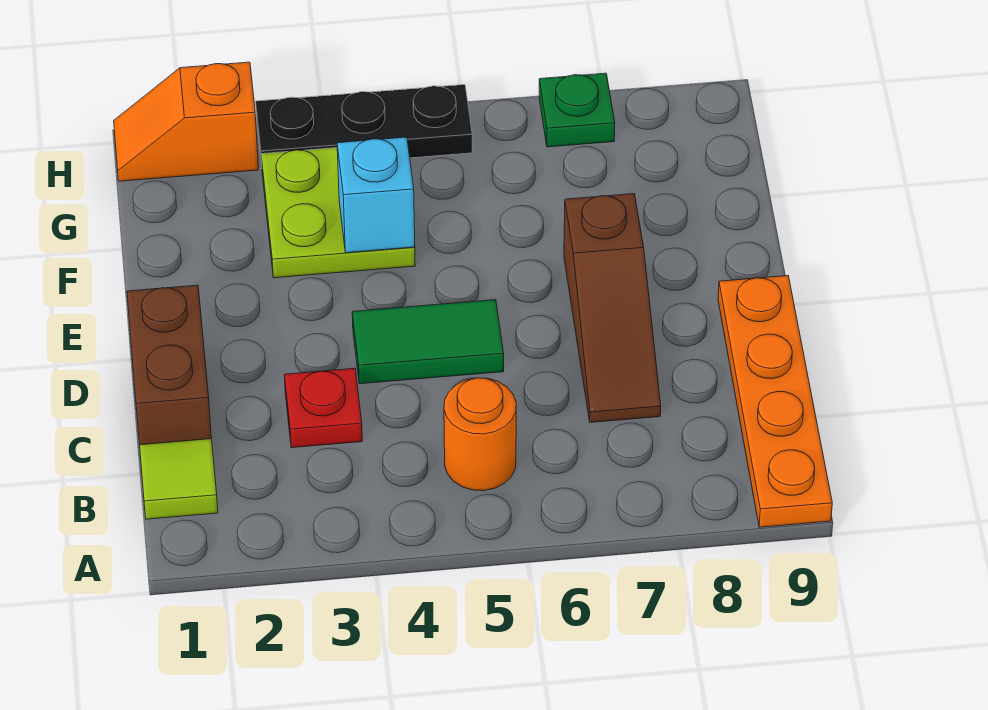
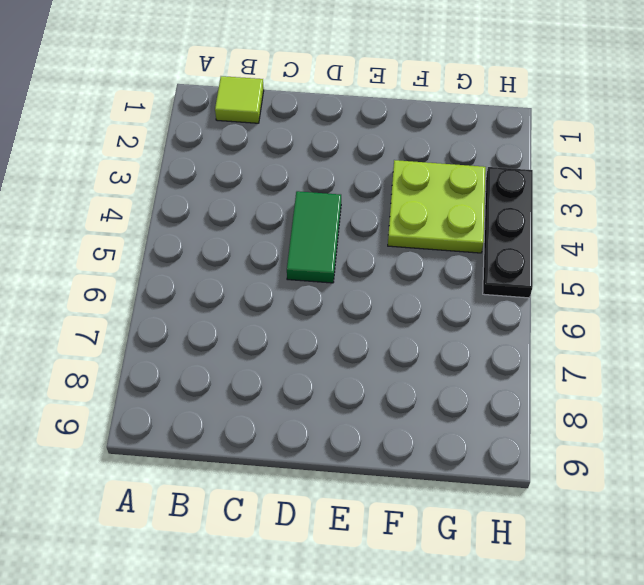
none -> orange plate A9:D9 level 1
none -> orange round brick B5 level 1
none -> brown brick C1:D1 level 1

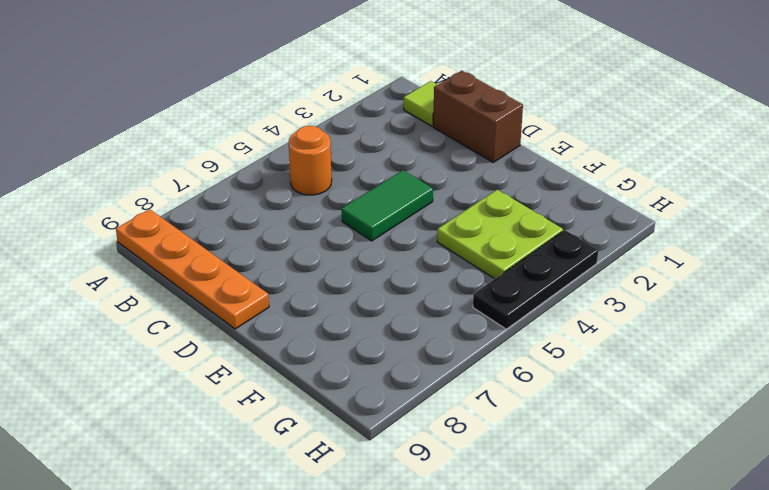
none -> red plate C3 level 1
none -> brown slope C7:E7 level 1 top E
none -> orange slope H1:H2 level 1 top 2

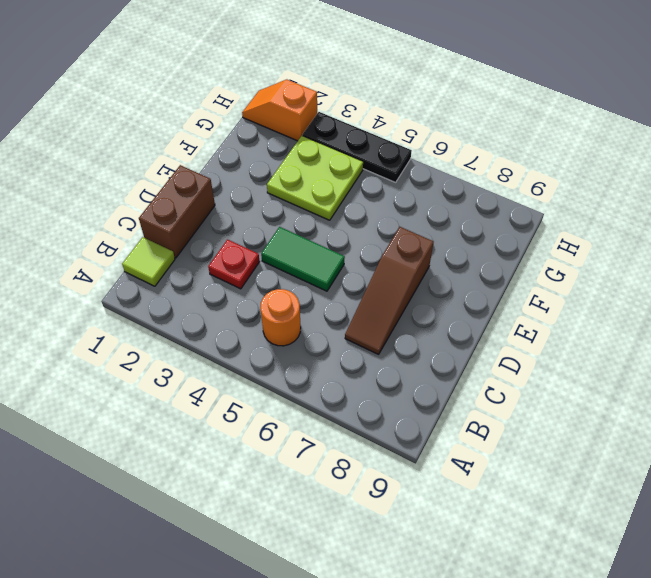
none -> orange plate A9:D9 level 1
none -> green plate H7 level 1
none -> cyan brick F4 level 2

